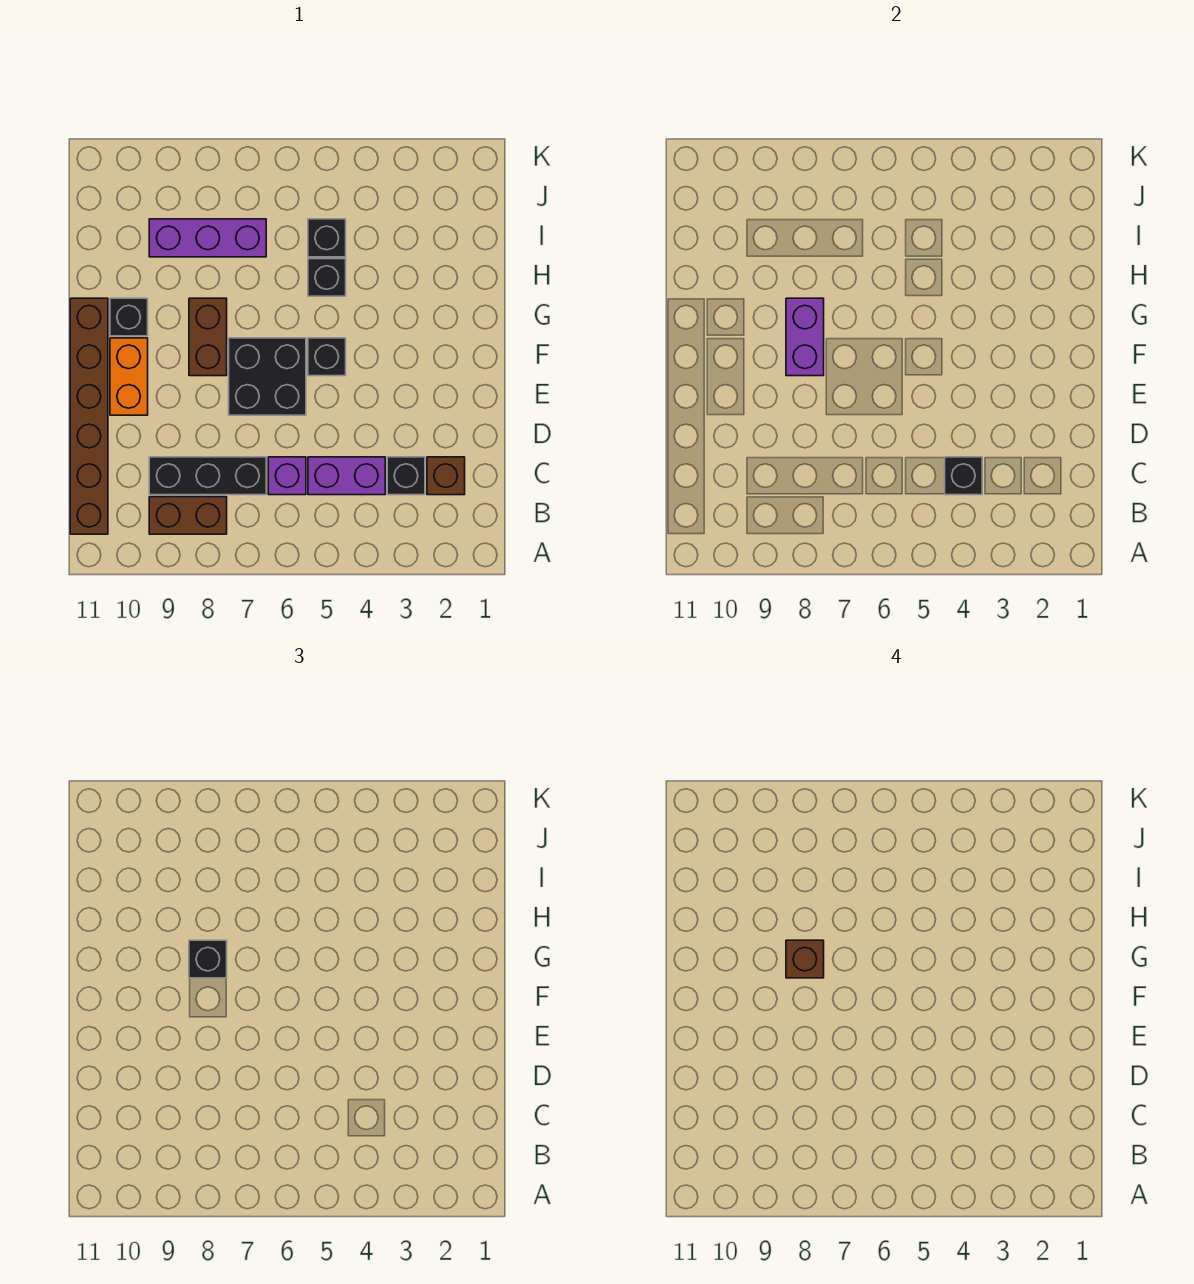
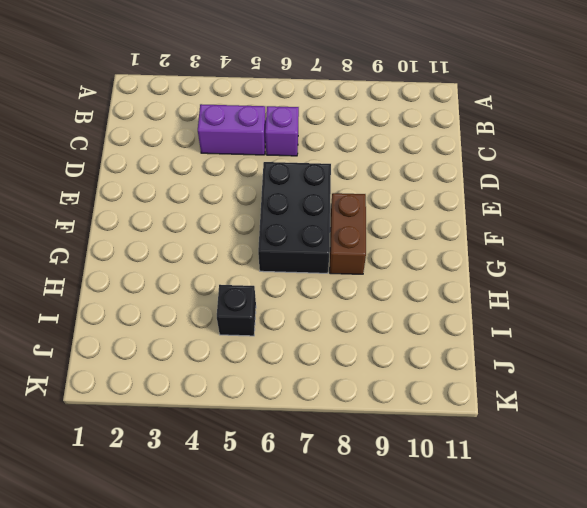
black brick E6:G7 level 1 -> black brick E6:F7 level 1
none -> brown brick B8:B9 level 1
none -> brown brick B11:G11 level 1
none -> brown brick C2 level 1

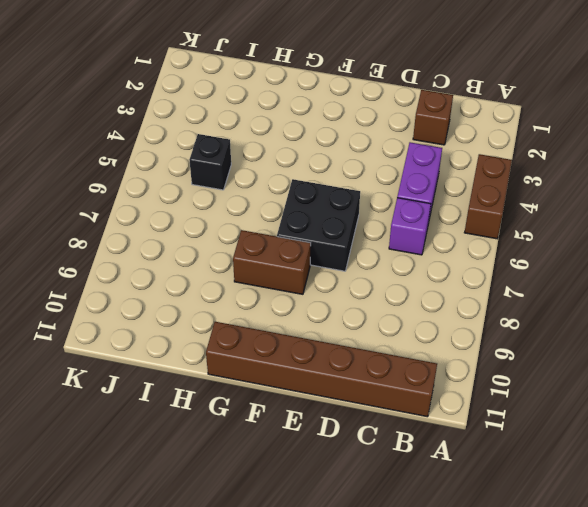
brown brick A4:A5 level 1 -> brown brick B8:B9 level 1
none -> black brick C3 level 1
none -> black brick C7:C9 level 1
none -> orange brick E10:F10 level 1

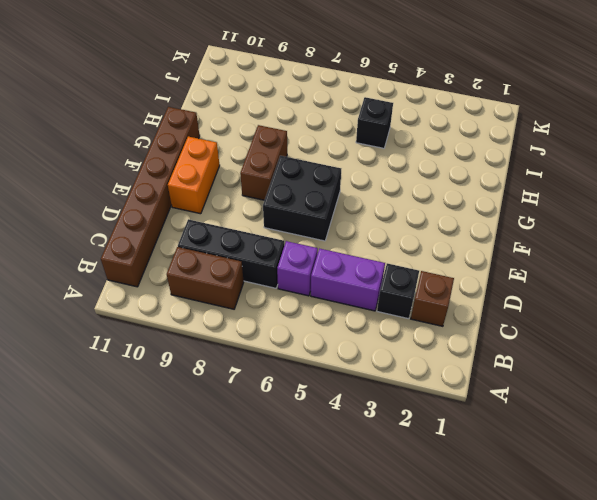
none -> black brick F5 level 1
none -> black brick G10 level 1
none -> black brick H5 level 1

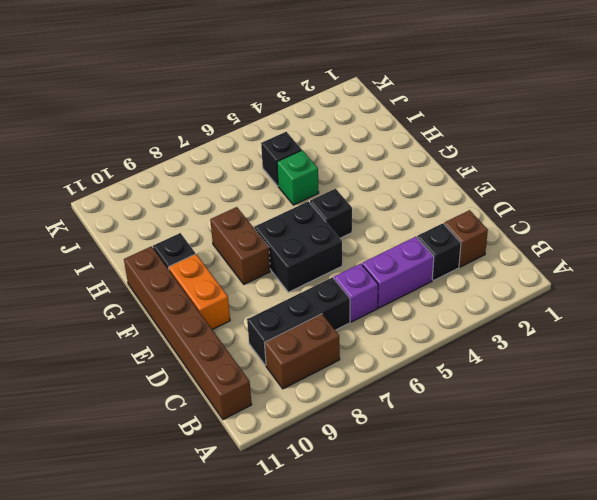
green brick H5 level 1 -> black brick H5 level 1
none -> purple brick I7:I9 level 1
none -> black brick C4 level 2
none -> purple brick F8:G8 level 2

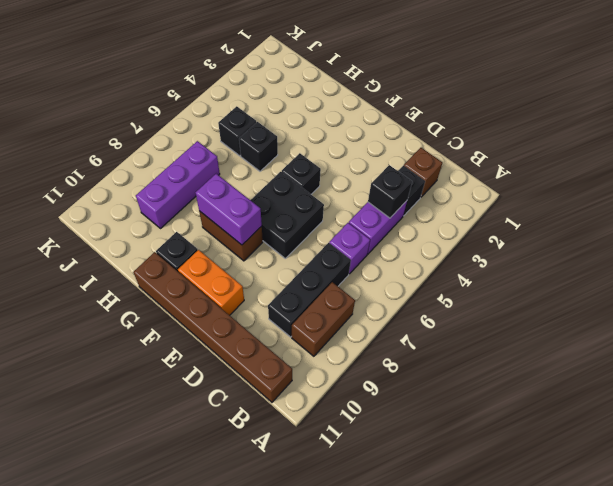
none -> black brick G8 level 3
none -> brown brick G8 level 4

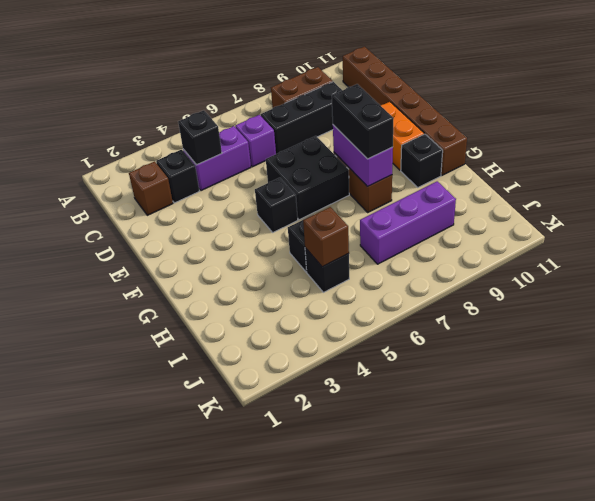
black brick F8:G8 level 3 -> black brick G8 level 3
brown brick I5 level 2 -> brown brick G8 level 4

